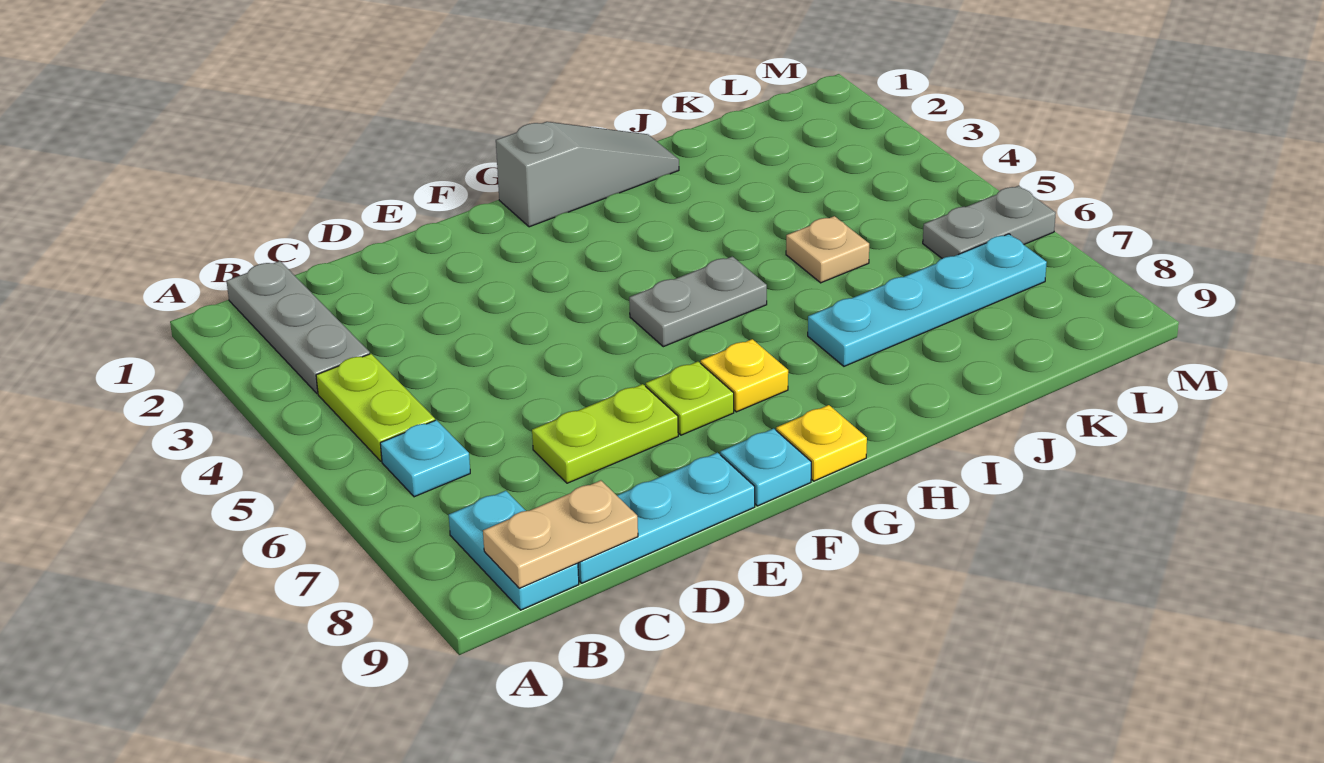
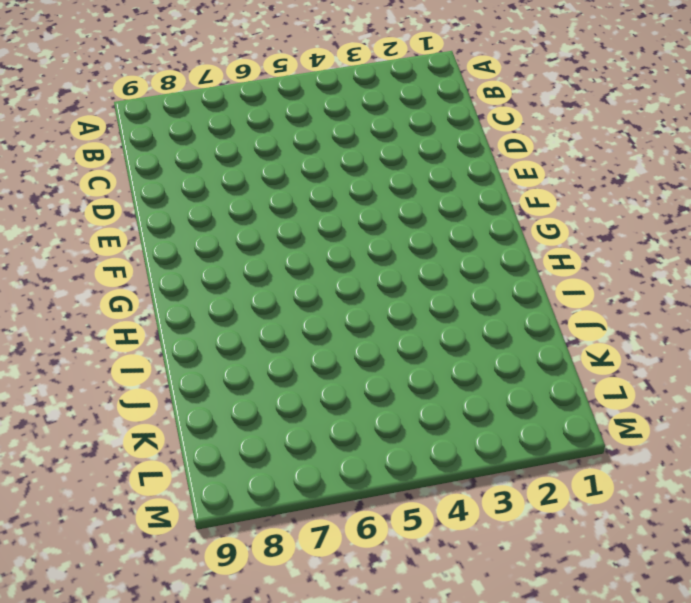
none -> grey plate B1:B3 level 1
none -> lime plate B4:B5 level 1
none -> cyan plate B6 level 1

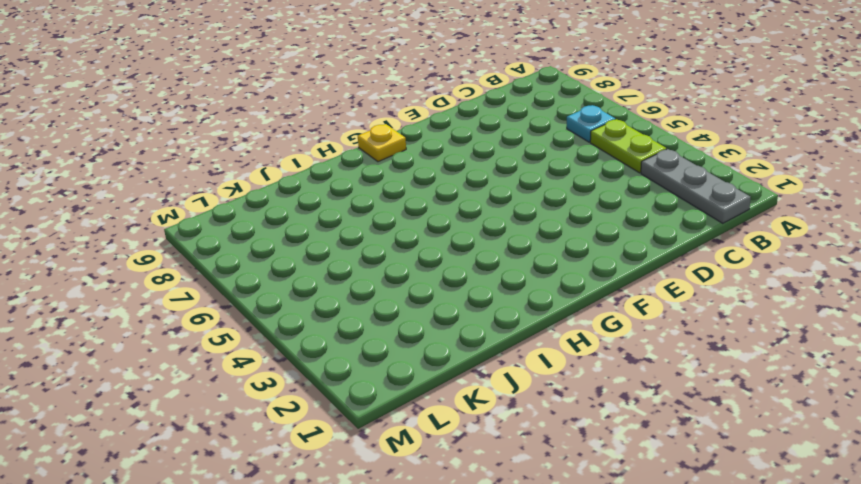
none -> cyan plate B8:B9 level 1
none -> cyan plate C9:E9 level 1
none -> lime plate D7:E7 level 1

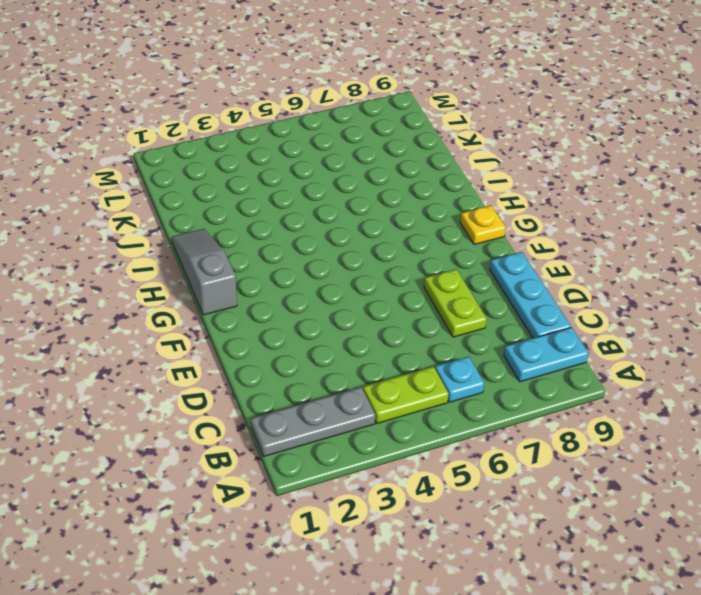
none -> lime plate F7 level 1
none -> cyan plate F9 level 1
none -> grey plate G5:H5 level 1

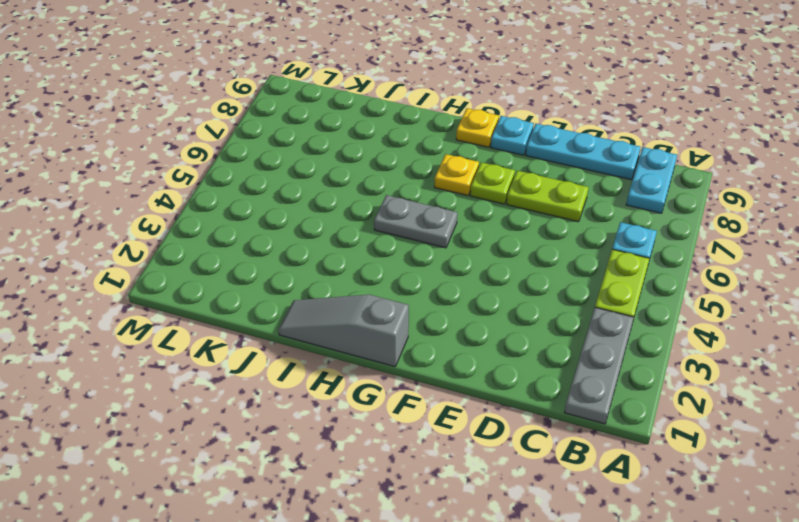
none -> cyan plate I7:L7 level 1
none -> tan plate J5 level 1
none -> grey plate L6:M6 level 1

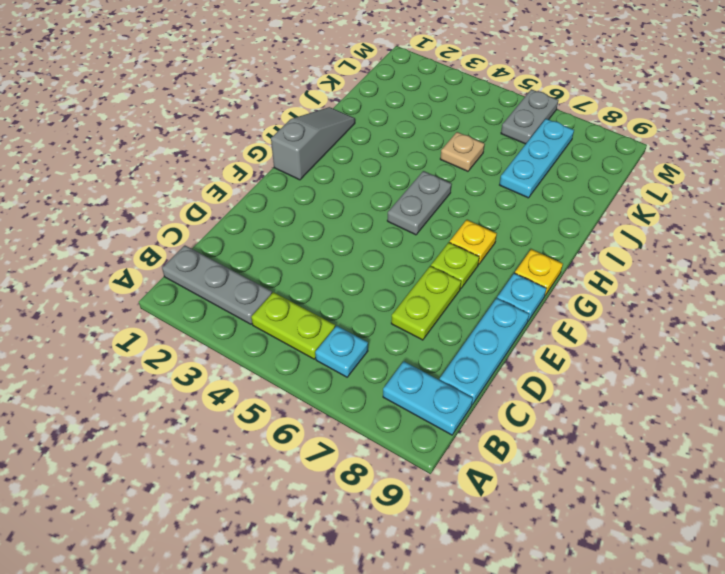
cyan plate J7:L7 level 1 -> cyan plate I7:L7 level 1
none -> tan plate B9:C9 level 2

